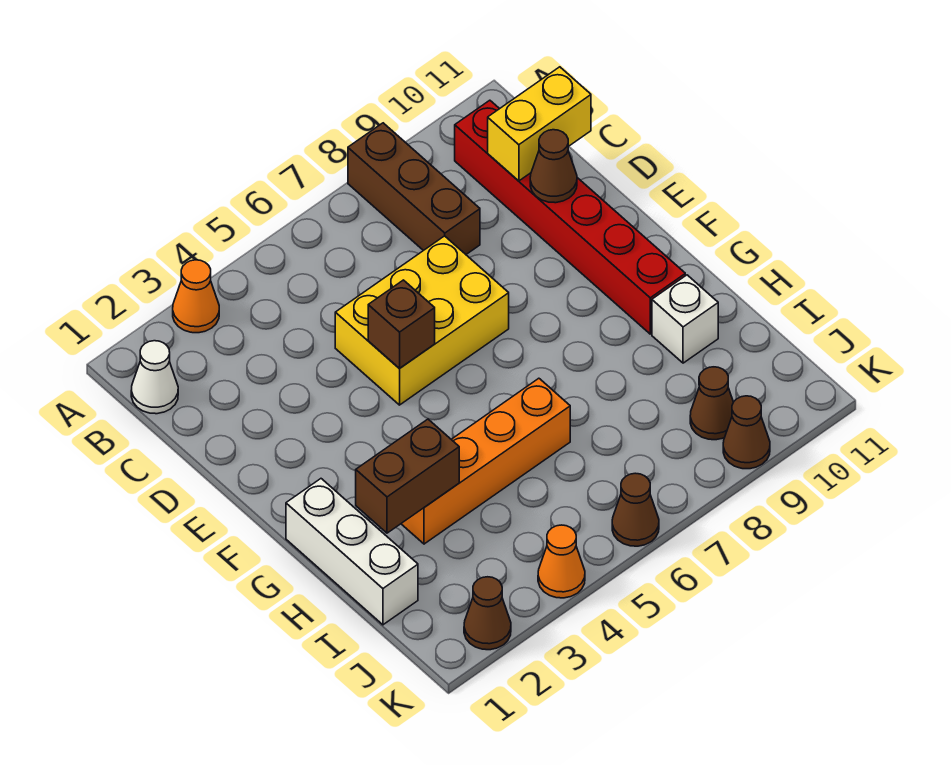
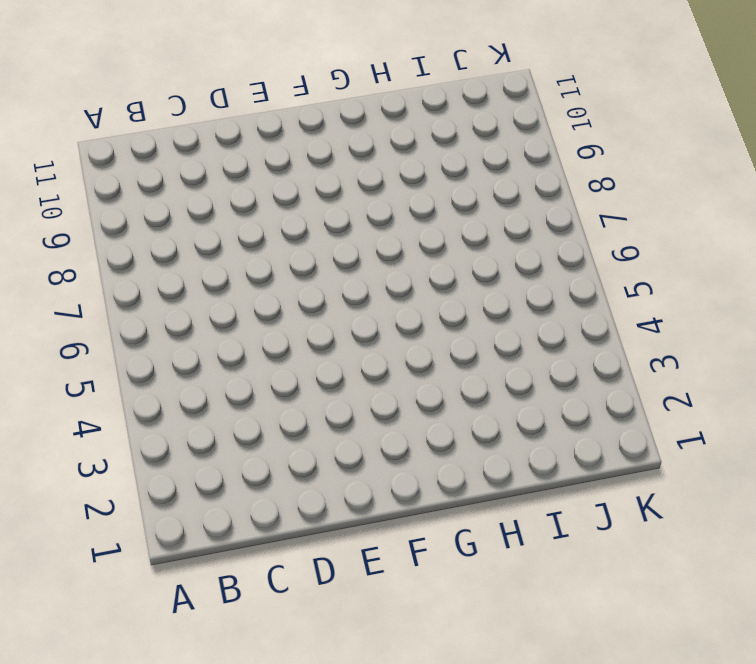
none -> orange cone A3 level 1
none -> brown brick A8:C8 level 1
none -> white cone B1 level 1

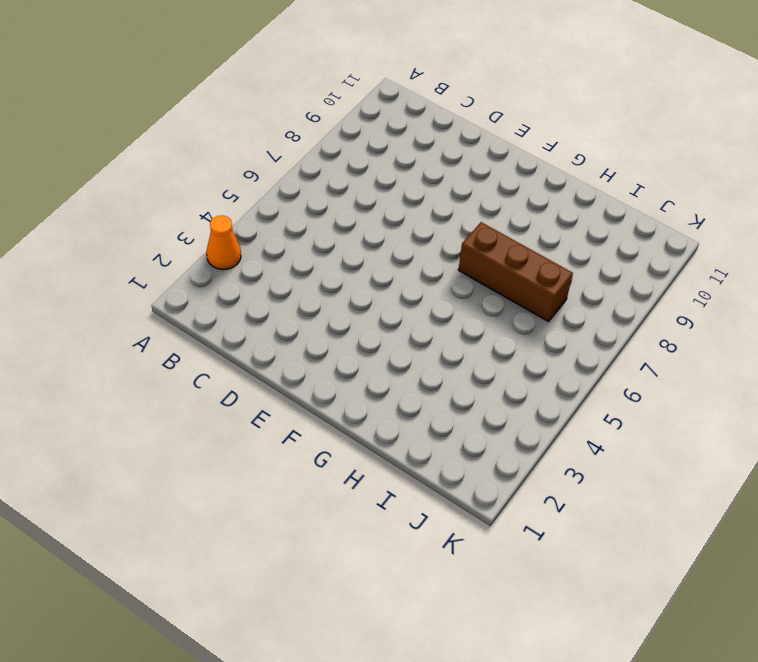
brown brick G7:I7 level 1 -> brown brick A8:C8 level 1
none -> white cone B1 level 1
none -> red brick B10:G10 level 1
none -> yellow brick D5:E7 level 1

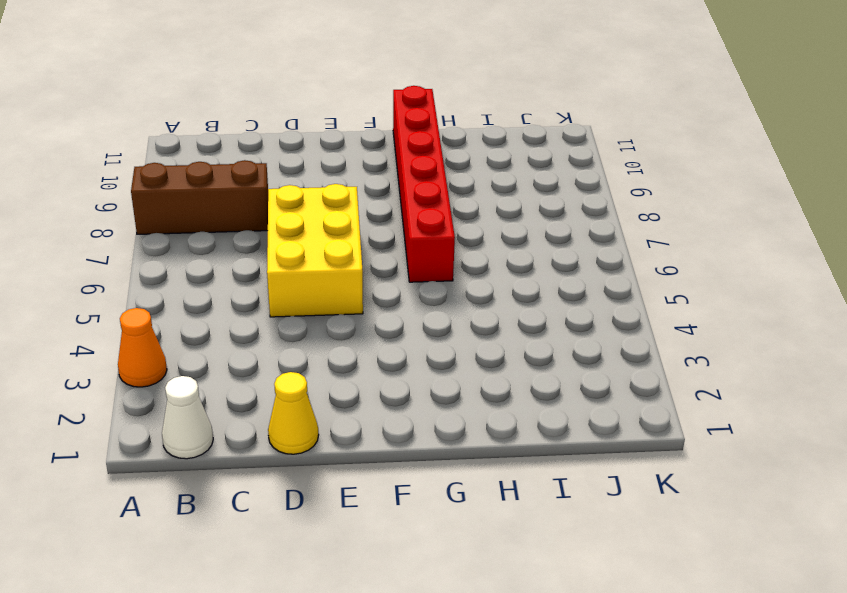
yellow cone D1 level 1 -> none
red brick G6:G11 level 1 -> red brick B10:G10 level 1
none -> white brick G1:I1 level 1
none -> orange brick H3:H6 level 1
none -> white brick H10 level 1

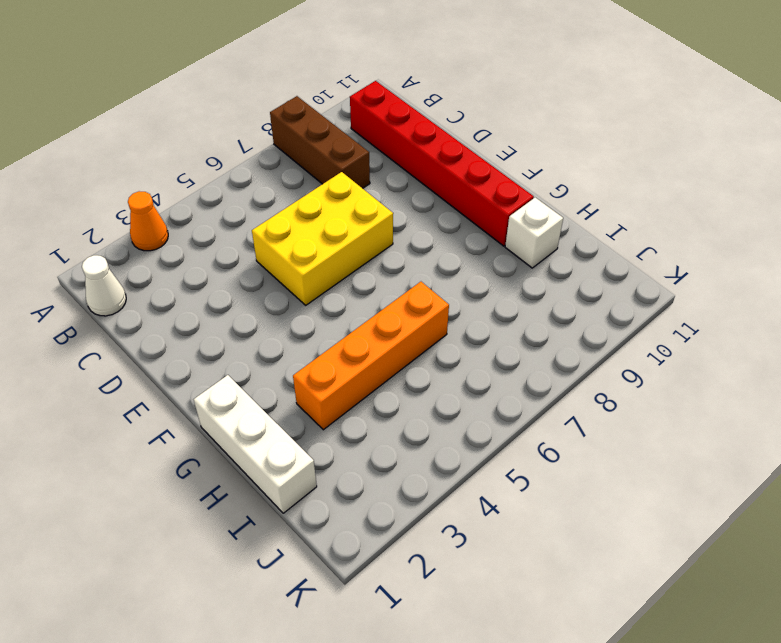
none -> brown cone J9 level 1
none -> brown cone K2 level 1
none -> orange cone K4 level 1

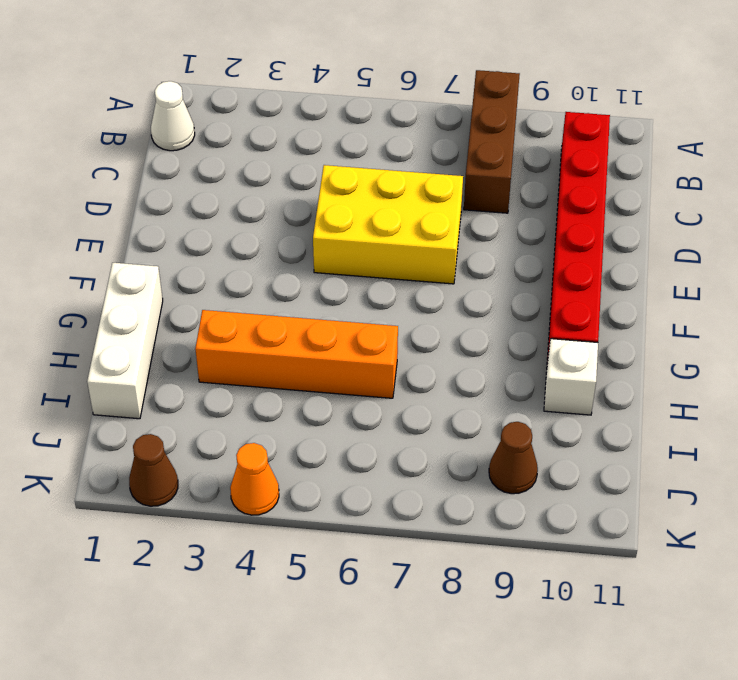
none -> orange cone A3 level 1
none -> brown cone K6 level 1
none -> brown cone K9 level 1

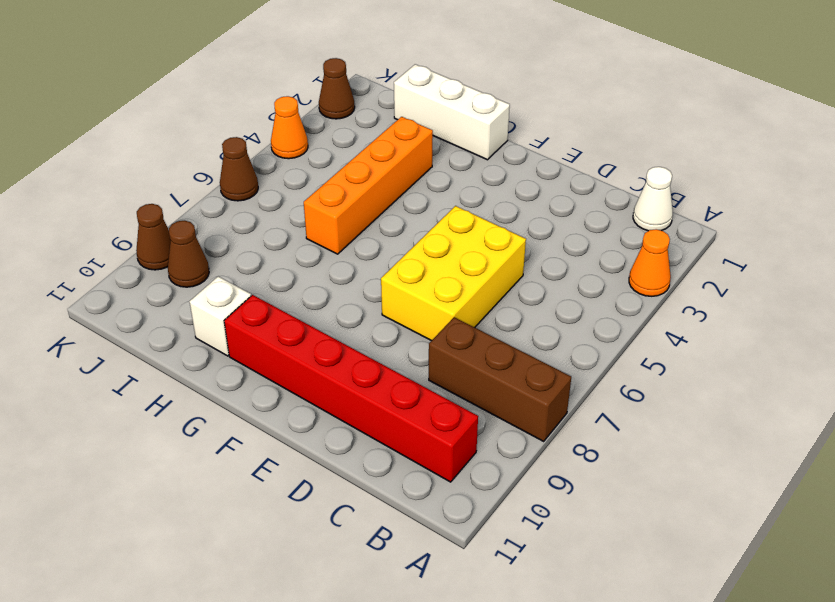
none -> yellow brick C10:C11 level 2
none -> brown cone D10 level 2
none -> brown brick E5 level 2

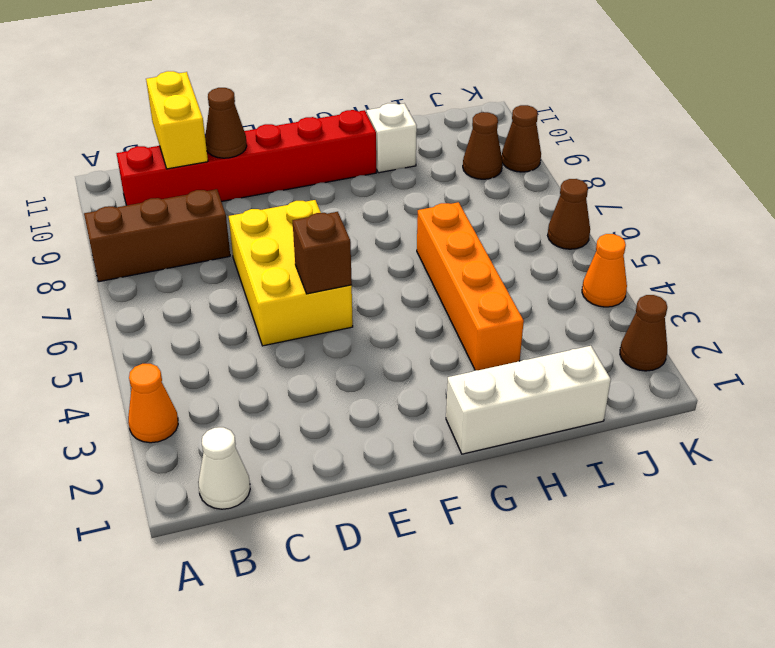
none -> brown brick H2:H3 level 2

